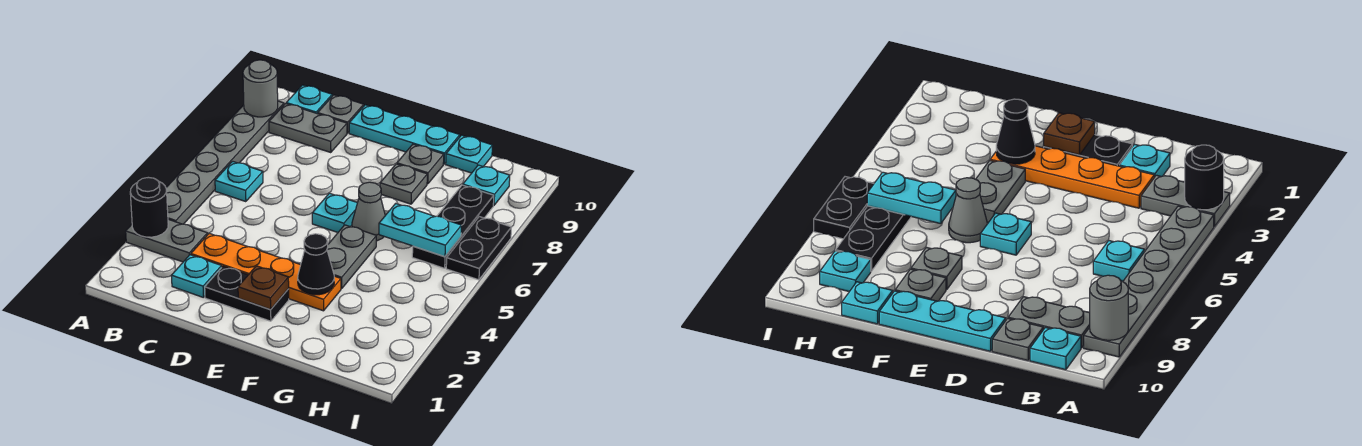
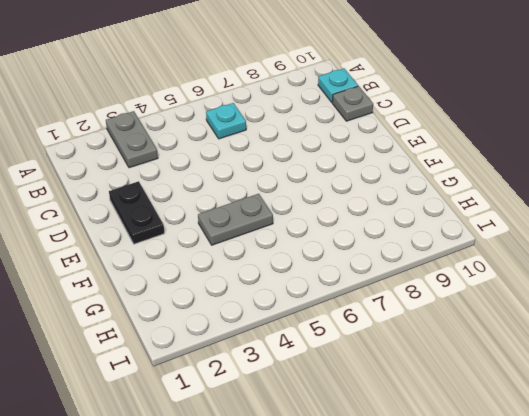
none -> grey plate A4:A9 level 1
none -> grey plate B9:C9 level 1
none -> cyan plate C2 level 1

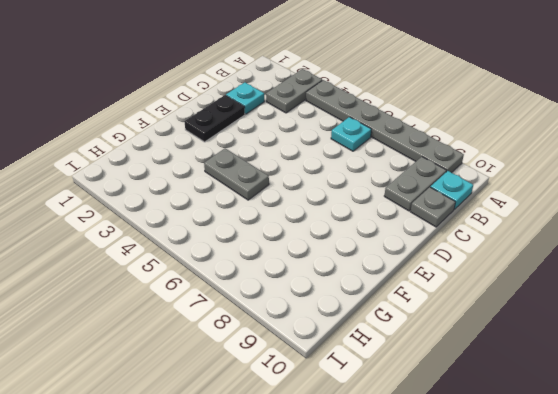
none -> orange plate C3:F3 level 1
none -> cyan plate D10:F10 level 1
none -> cyan plate E6 level 1

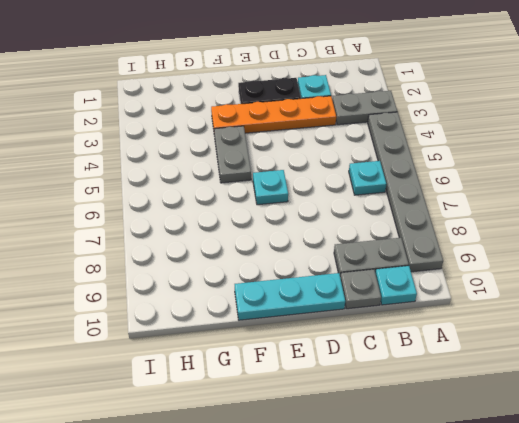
none -> grey cone F6 level 1
none -> grey plate F8 level 1
none -> grey plate F9 level 1

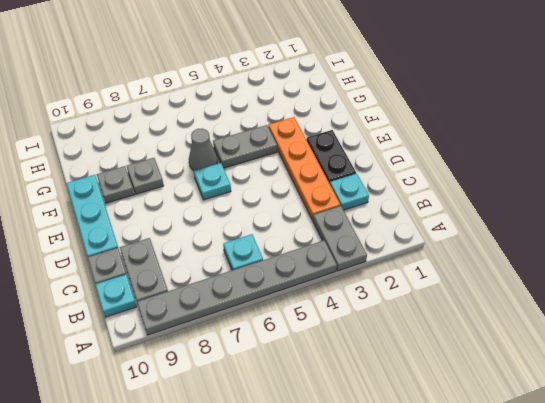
none -> cyan plate G10 level 1
none -> black plate H6:H8 level 1
none -> cyan plate H9 level 1

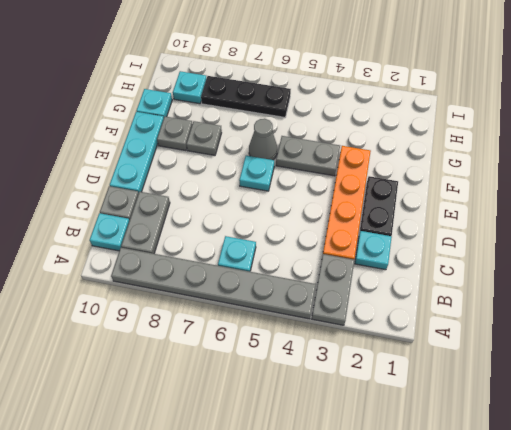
none -> black plate I6:I7 level 1
none -> black round brick A3 level 2
none -> grey round brick A9 level 2

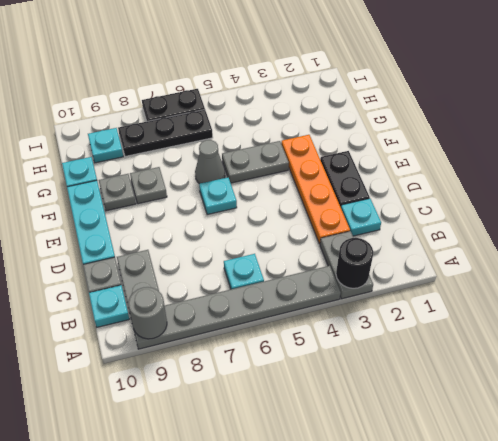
none -> brown plate E2 level 2
none -> black cone F3 level 2
none -> cyan plate G6:H6 level 2

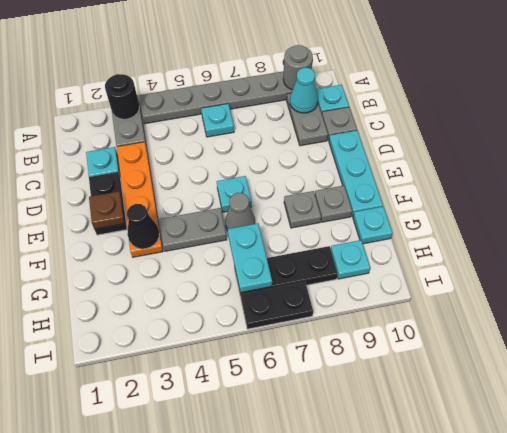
cyan cone B9 level 2 -> none

